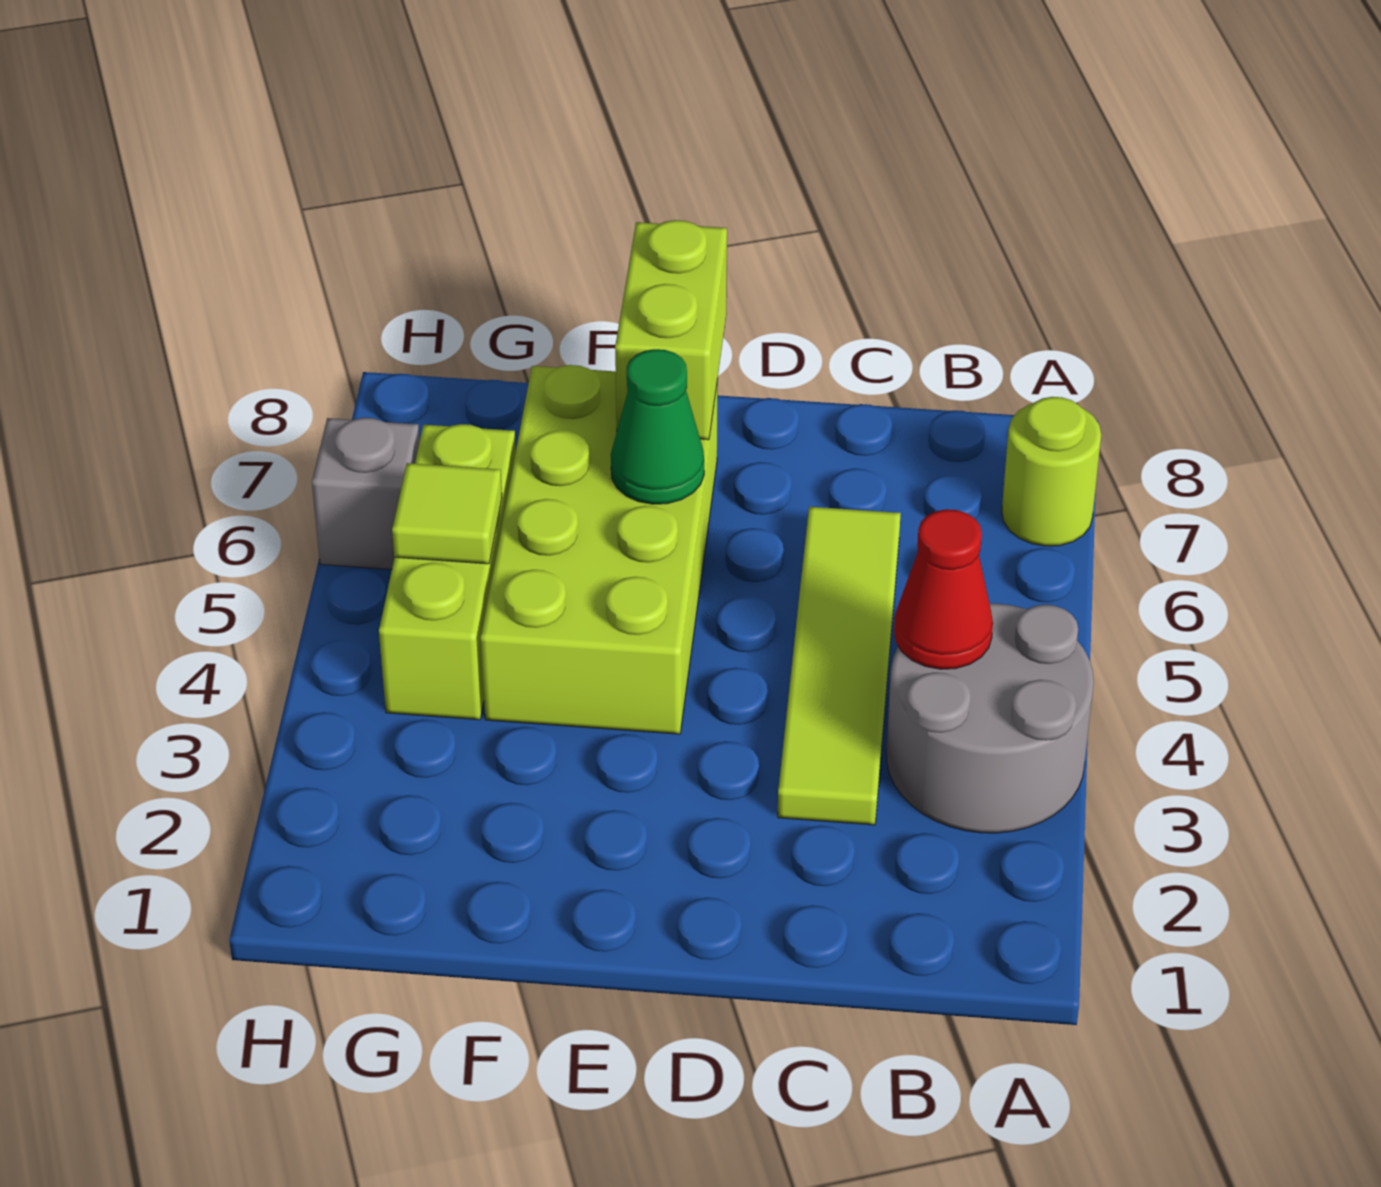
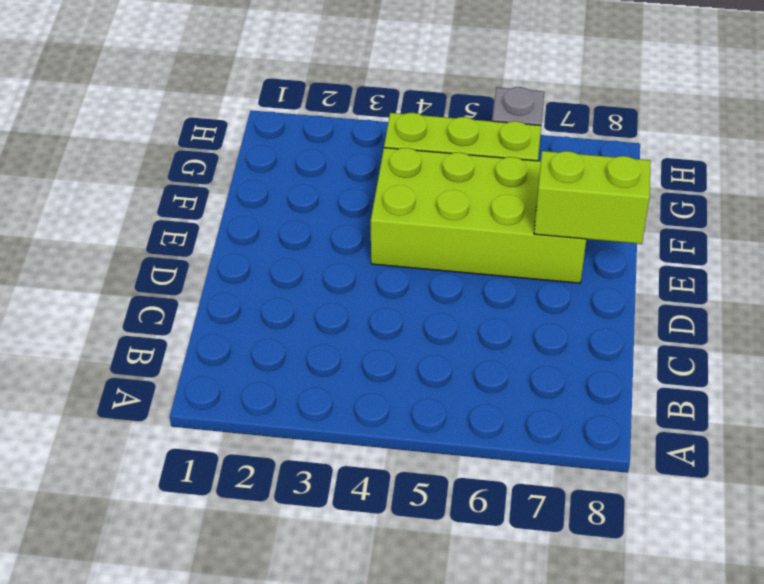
none -> grey round brick A3:B4 level 1
none -> lime round brick A7 level 1

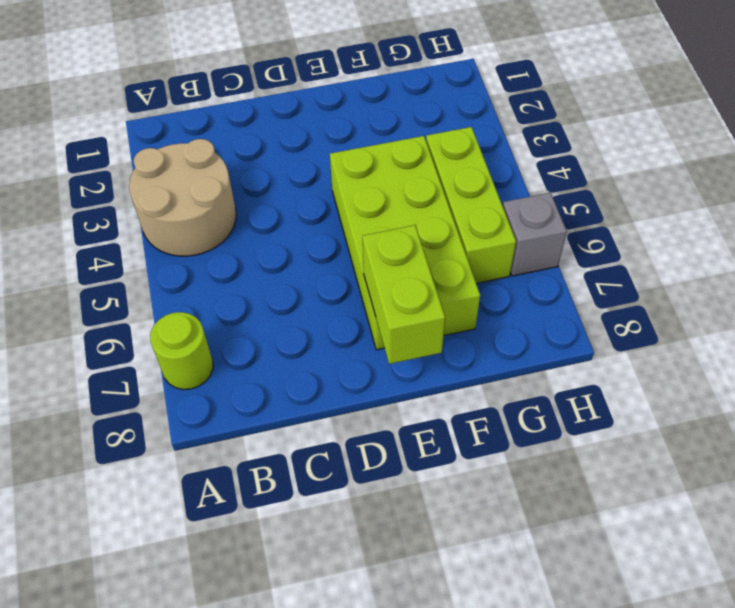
tan round brick A3:B4 level 1 -> grey round brick A3:B4 level 1
none -> lime tile C3:C6 level 1
none -> red cone B4 level 2

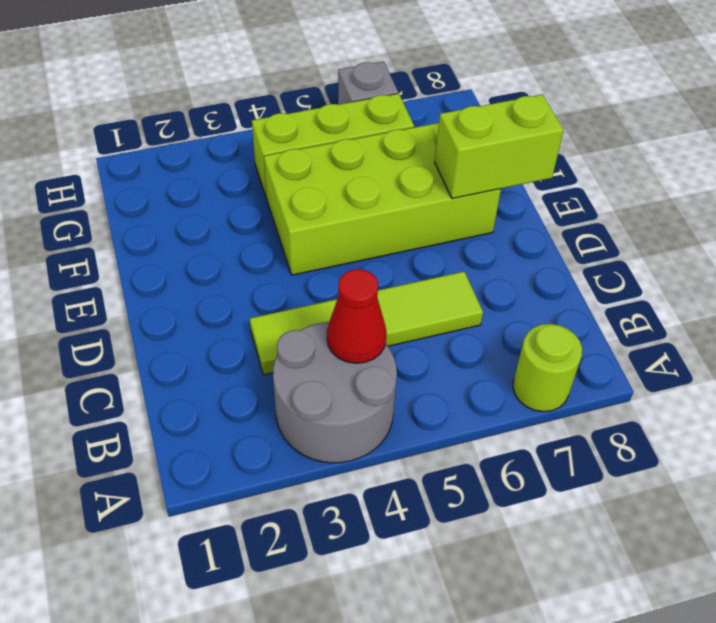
none -> green cone E6 level 2
none -> lime tile G5 level 2

